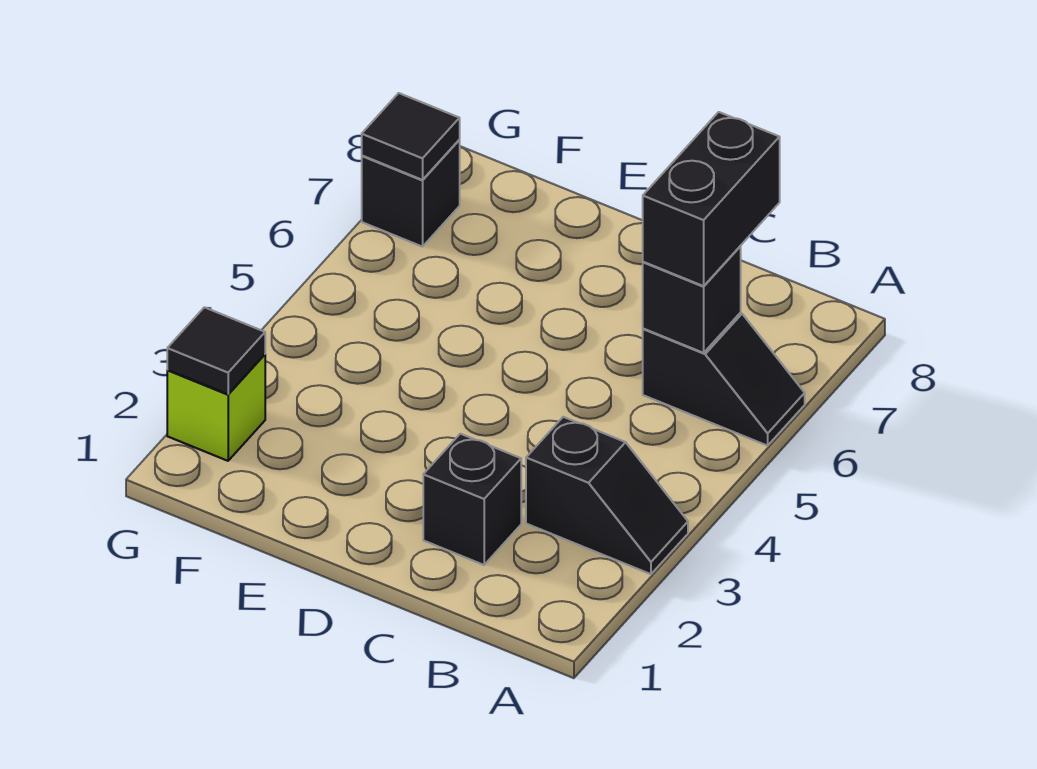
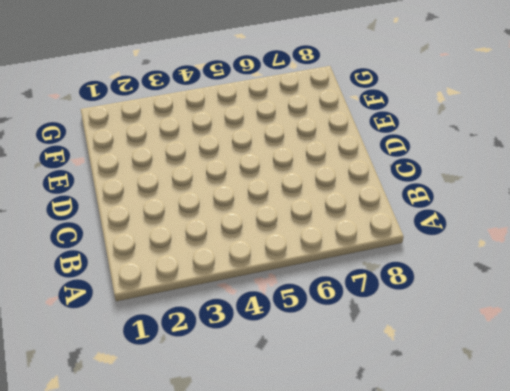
none -> black slope A3:B3 level 1 top B
none -> black slope A6:B6 level 1 top B

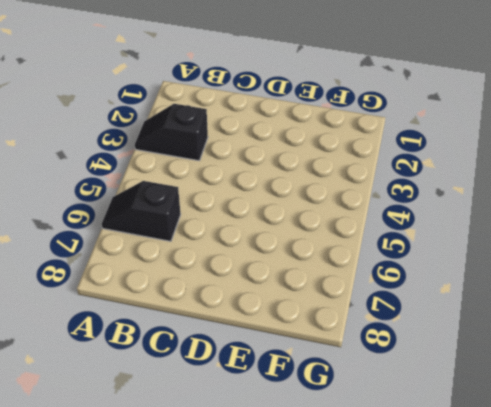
none -> black brick C2 level 1
none -> lime brick G2 level 1

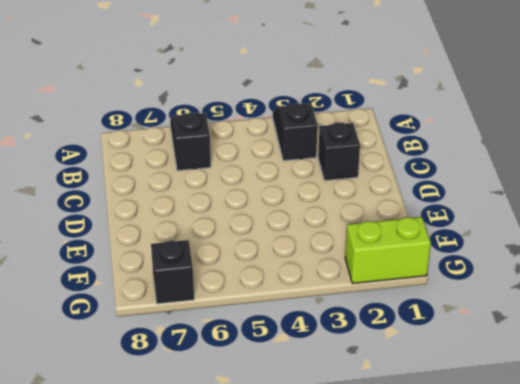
lime brick G1:G2 level 1 -> lime brick G2 level 1
none -> black brick B6 level 2
none -> black tile G2 level 2

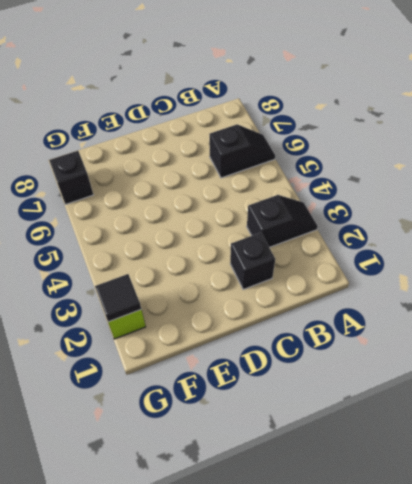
none -> black brick B6 level 2
none -> black tile G7 level 2

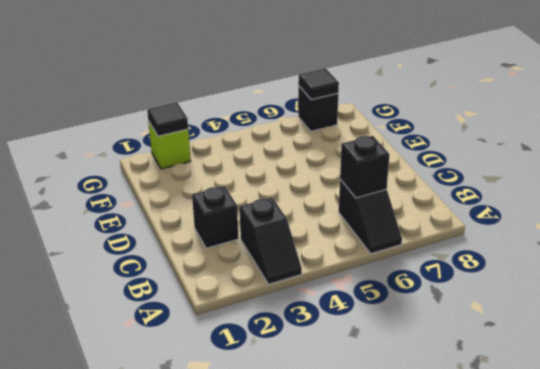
none -> black brick B6:B7 level 3

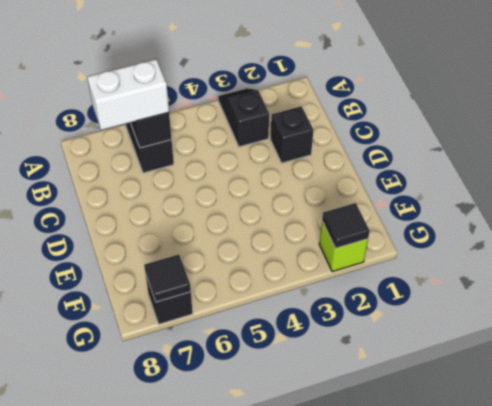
white brick B6:B7 level 3 -> black brick B6:B7 level 3

